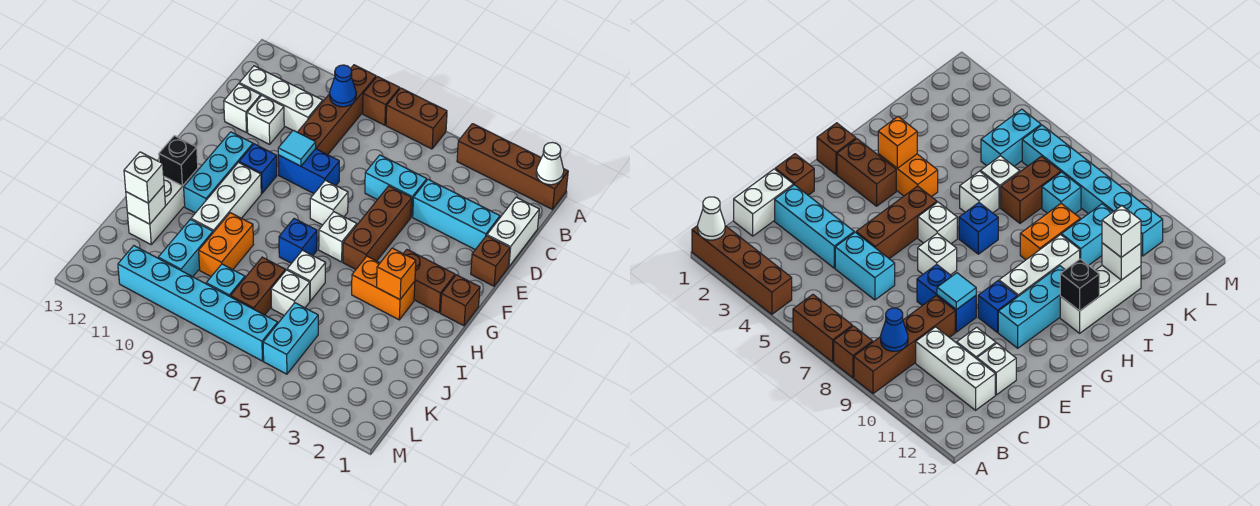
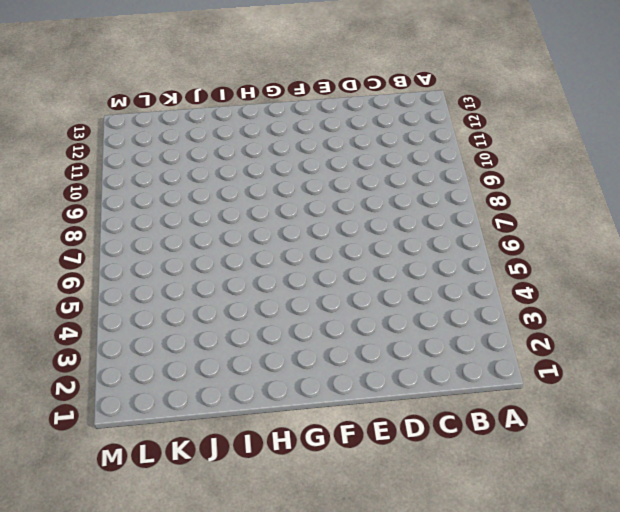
none -> brown brick A1:A4 level 1
none -> brown brick A6:A7 level 1
none -> brown brick A8 level 1
none -> brown brick A9:D9 level 1

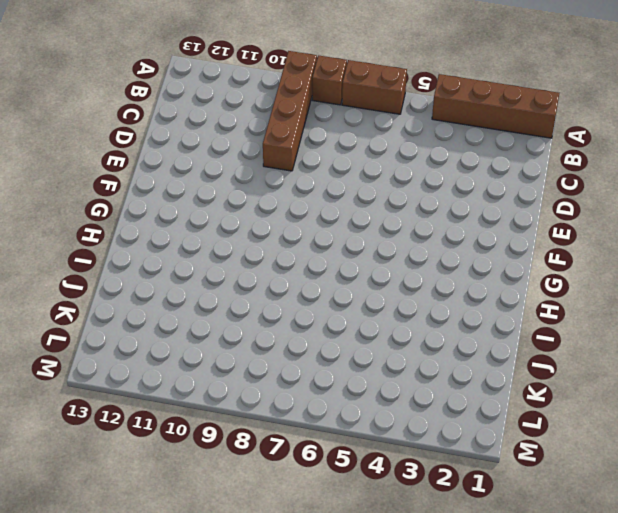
none -> white brick C1:D1 level 1
none -> white brick C10:C12 level 1
none -> cyan brick D2:D4 level 1
none -> cyan brick D5:D6 level 1

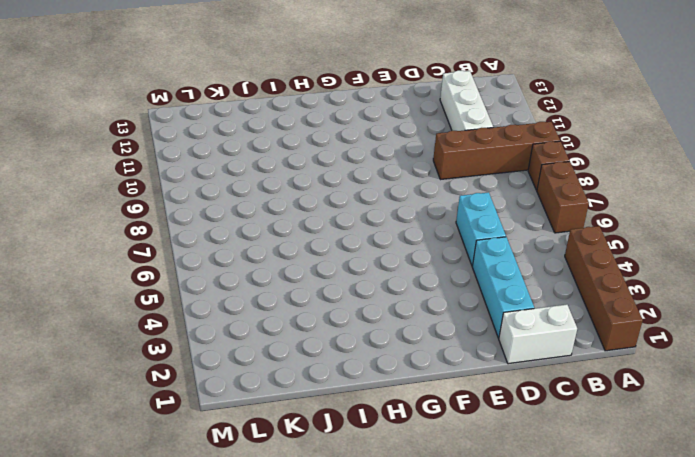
none -> white brick D11 level 1
none -> white brick D12 level 1
none -> brown brick E1 level 1
none -> brown brick E5:G5 level 1

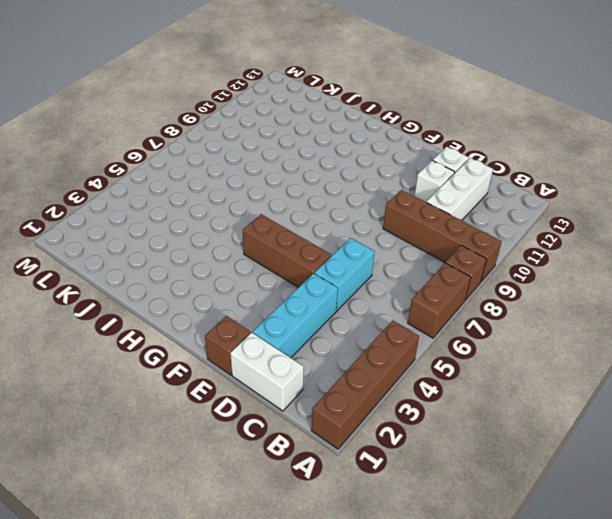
none -> blue brick E8:E9 level 1
none -> white brick F7 level 1
none -> blue brick F10 level 1
none -> cyan brick F11:H11 level 1

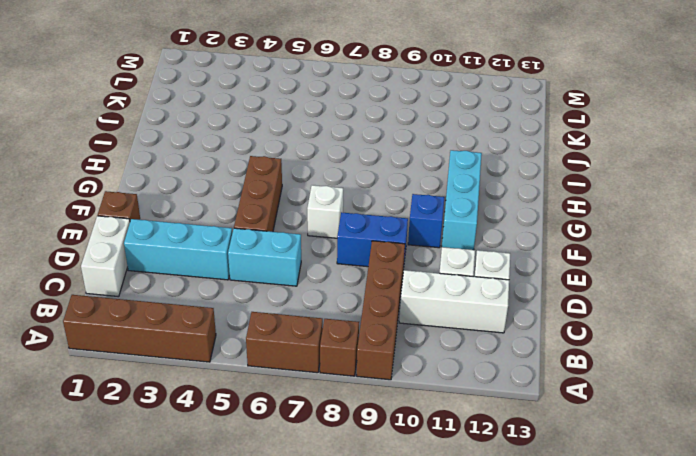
none -> brown brick G1 level 1
none -> brown brick G2:G3 level 1
none -> white brick G6 level 1
none -> white brick G10:I10 level 1

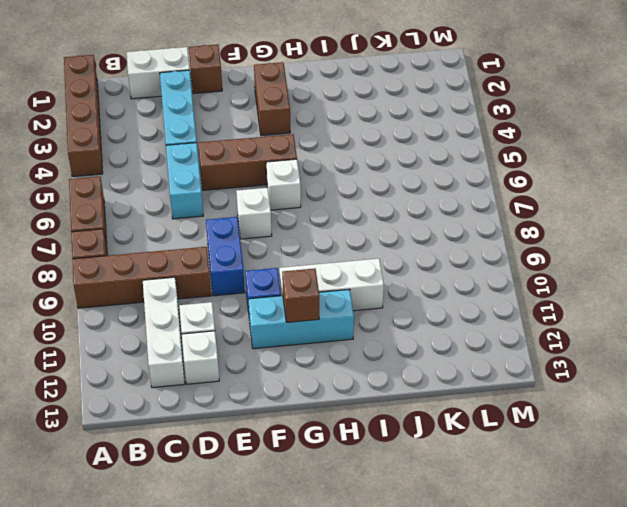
brown brick G11 level 2 -> brown brick G1 level 1
none -> orange brick H3:H4 level 1
none -> blue brick H7 level 1
none -> white brick H12:J12 level 1
none -> white brick I6 level 1

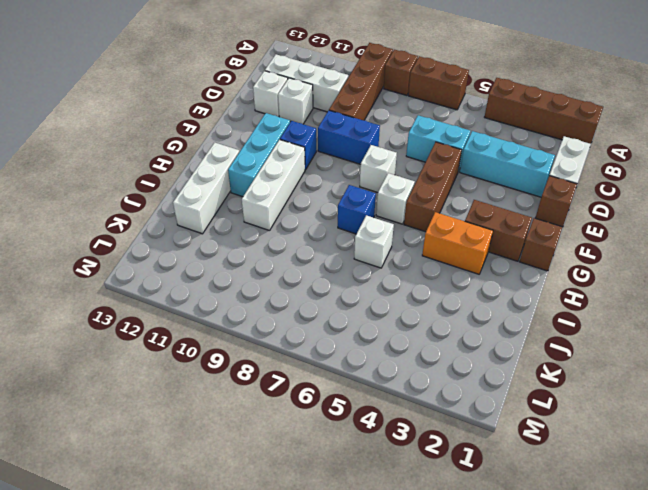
none -> orange brick I9:J9 level 1
none -> white brick J6 level 1
none -> brown brick J7:K7 level 1
none -> cyan brick J10:K10 level 1

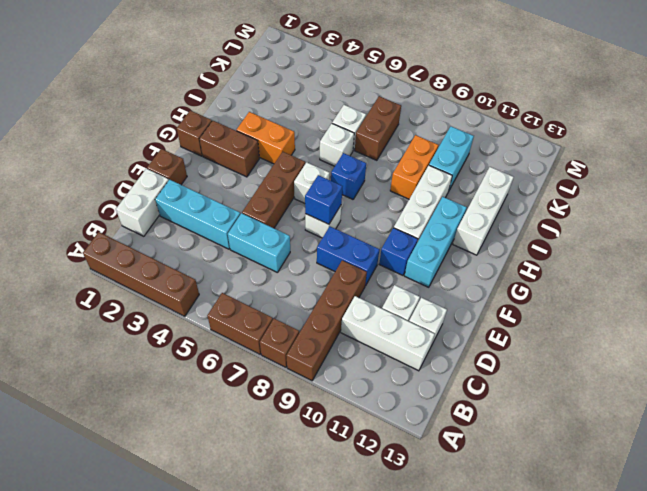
blue brick F7 level 2 -> none
none -> cyan brick K5:L5 level 1
none -> cyan brick K8 level 1
none -> cyan brick L6:L11 level 1
none -> white cone A1 level 2

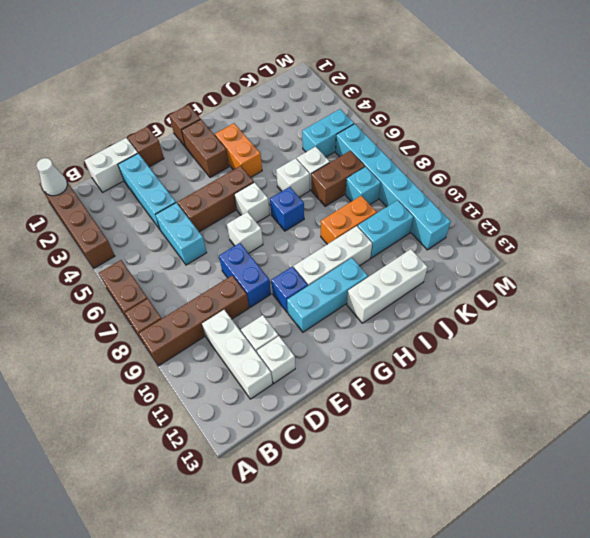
none -> blue cone B9 level 2
none -> cyan tile E9 level 2
none -> orange brick H3 level 2
none -> black brick H12 level 2

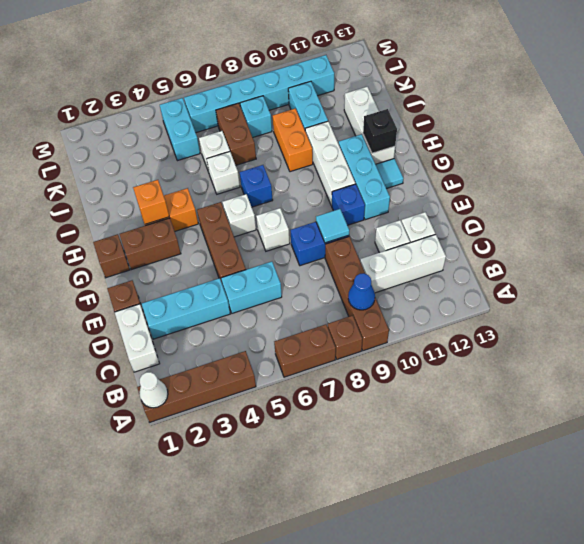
cyan tile G12 level 1 -> none
none -> white brick J12 level 2
none -> white brick J12 level 3

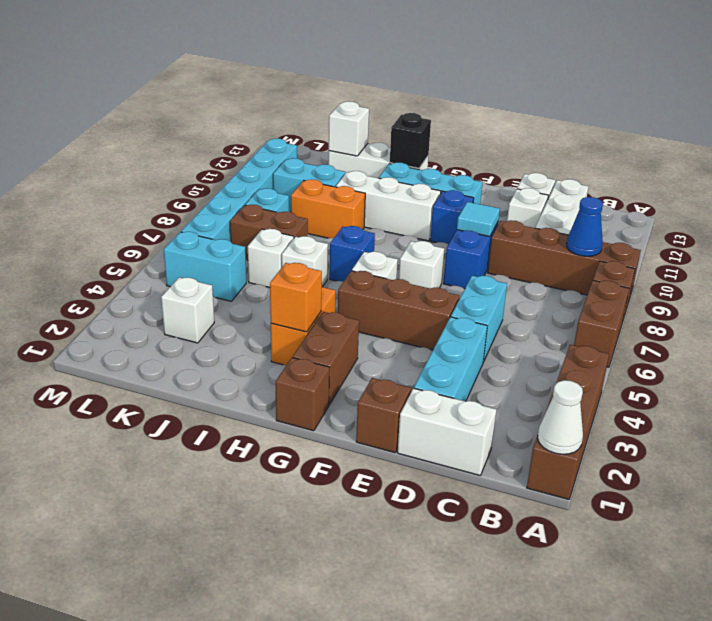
white brick K3 level 1 -> white brick J12 level 3

